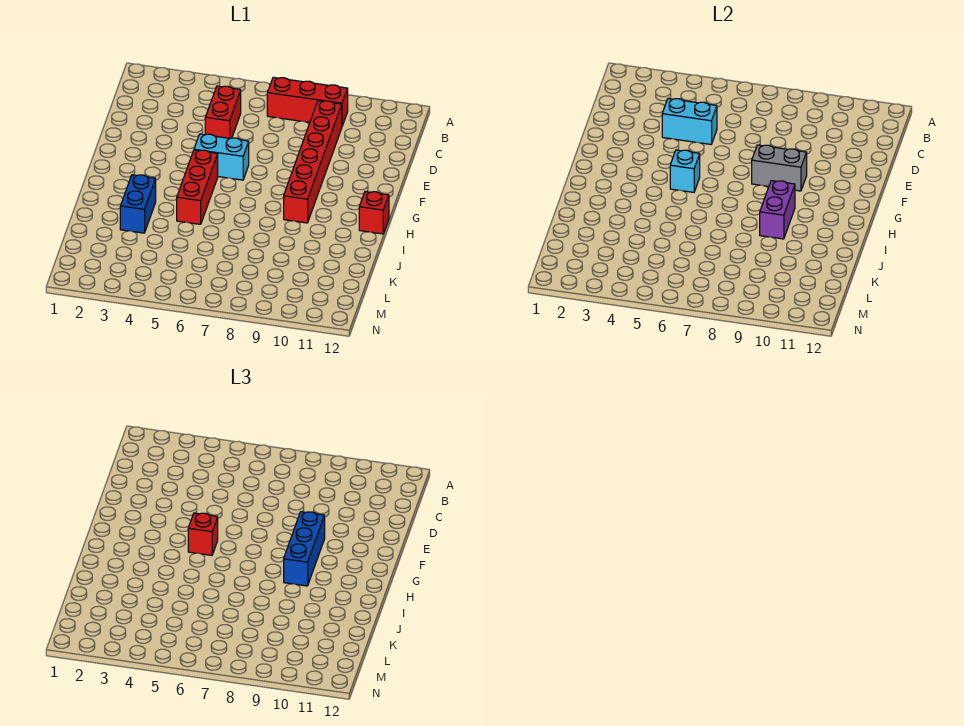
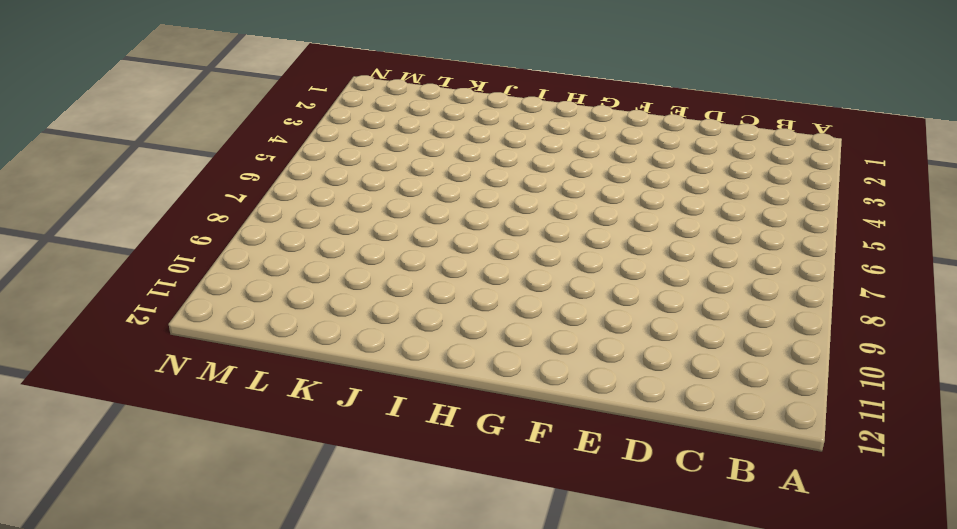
none -> red brick B7:B9 level 1
none -> red brick C5:D5 level 1
none -> red brick C9:H9 level 1

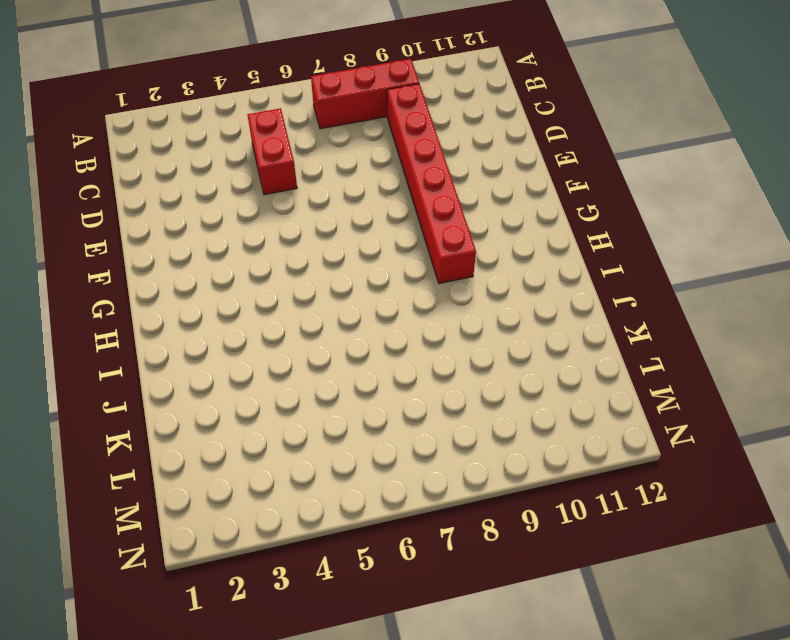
none -> cyan brick F5:F6 level 1
none -> red brick G5:I5 level 1
none -> red brick H12 level 1

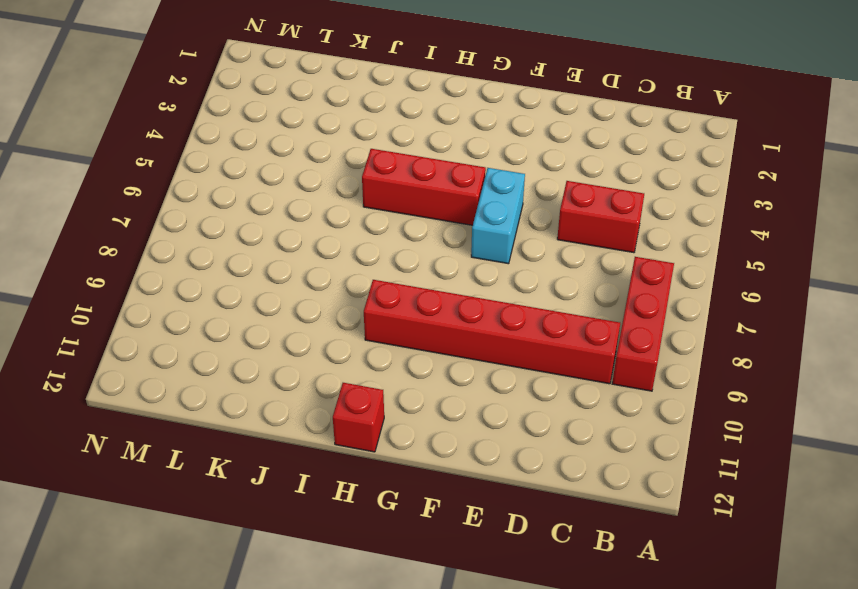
none -> blue brick I3:J3 level 1
none -> cyan brick D4:D5 level 2
none -> grey brick F8:F9 level 2

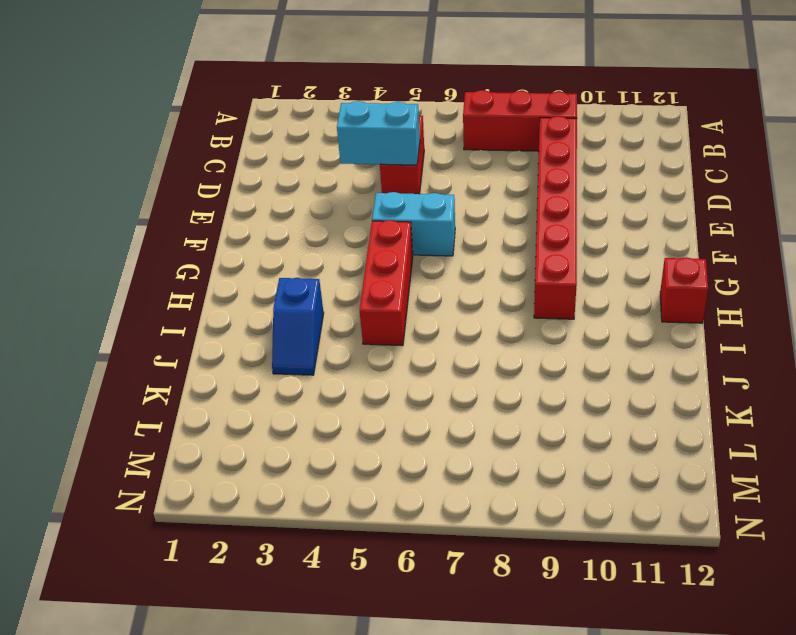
blue slope I3:J3 level 1 top I -> blue brick I3:J3 level 1
none -> grey brick F8:F9 level 2
none -> cyan brick G5 level 2
none -> purple brick H9:I9 level 2

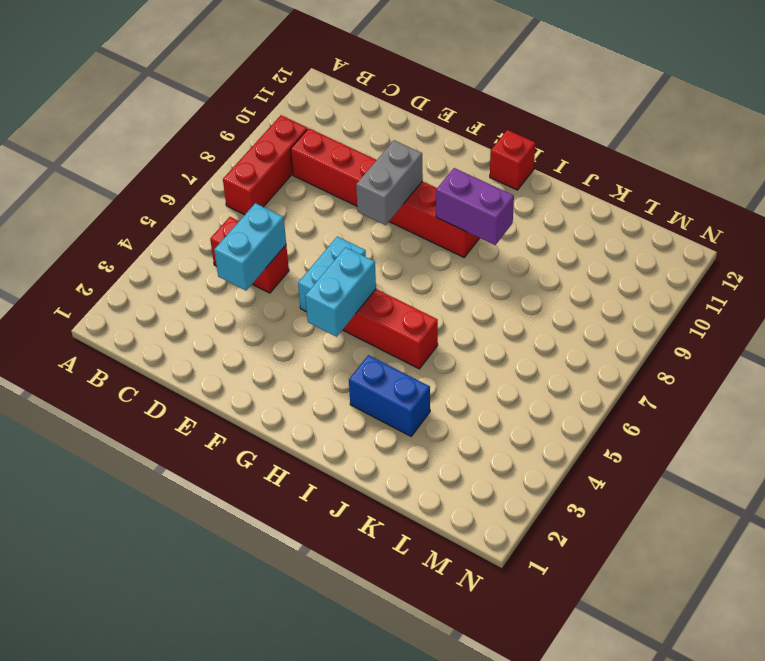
cyan brick G4:G5 level 2 -> cyan brick G5 level 2
none -> blue brick F9:H9 level 3
none -> red brick G5 level 3

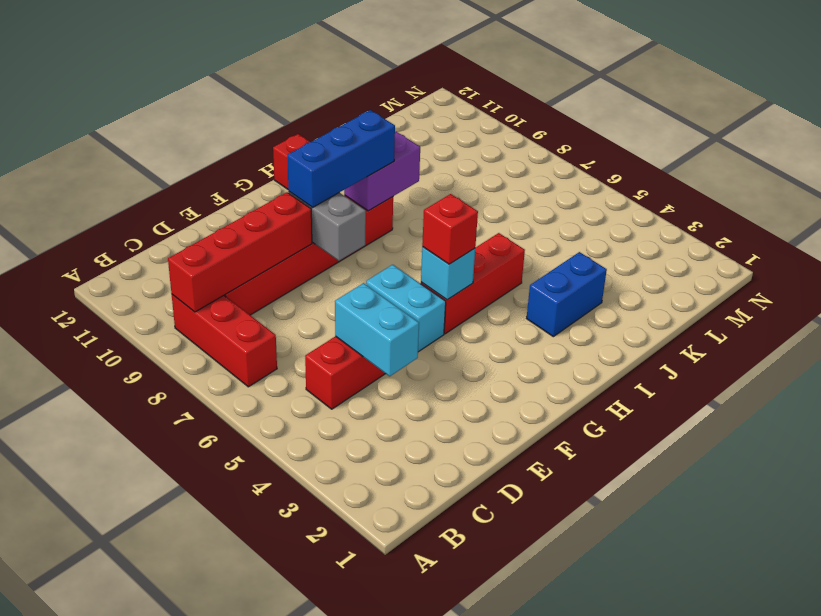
red brick B9:E9 level 2 -> none

